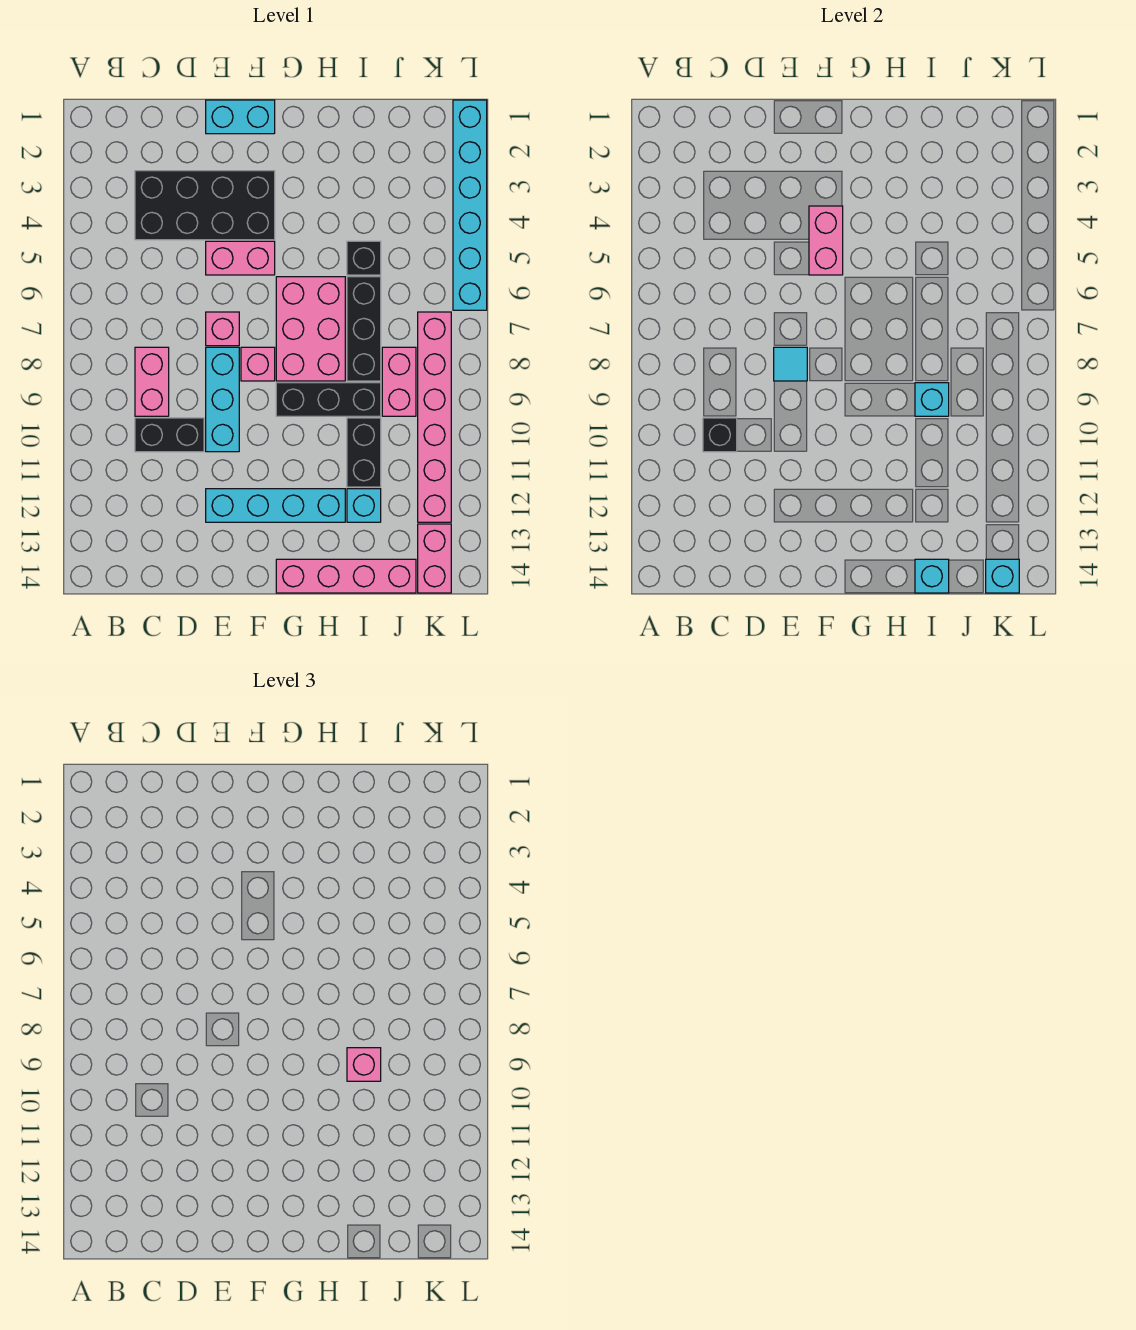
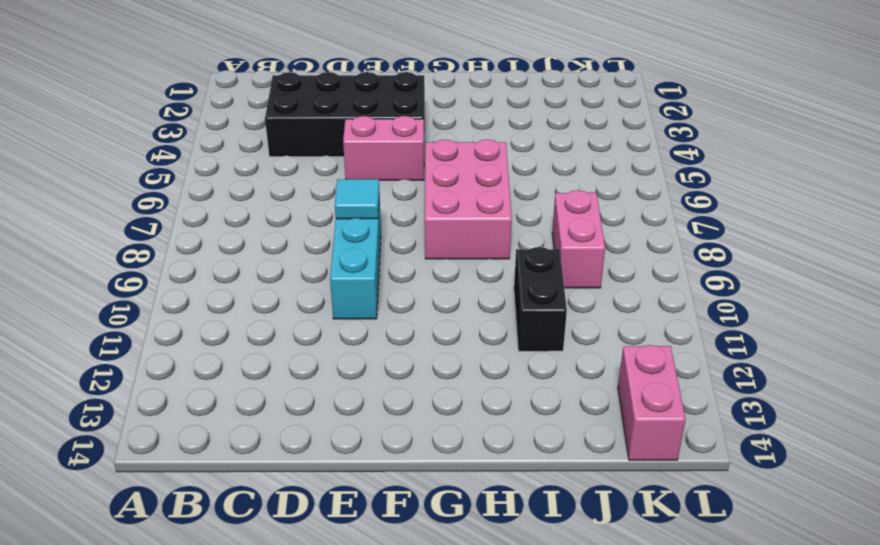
none -> pink brick C8:C9 level 1
none -> black brick C10:D10 level 1
none -> cyan brick E1:F1 level 1

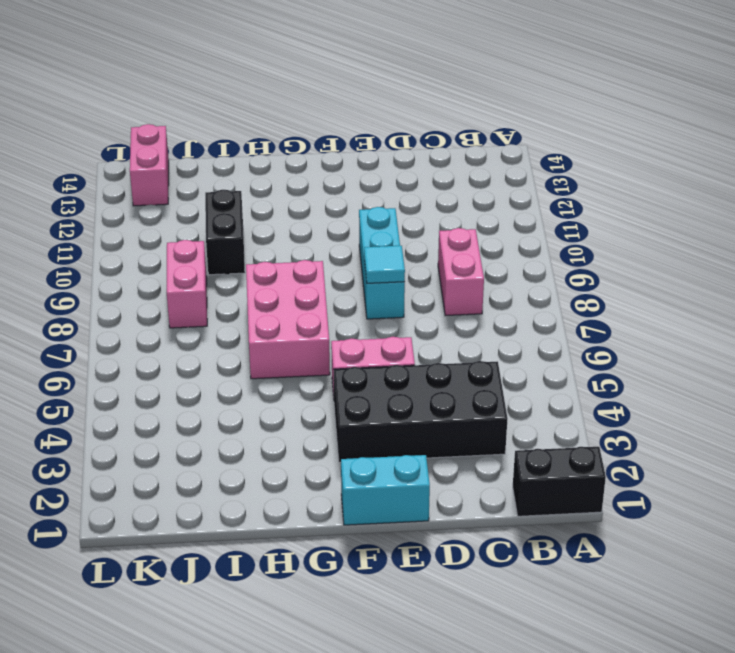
black brick A1:B1 level 1 -> black brick C10:D10 level 1
none -> pink brick E7 level 1
none -> cyan brick E12:H12 level 1
none -> pink brick F8 level 1

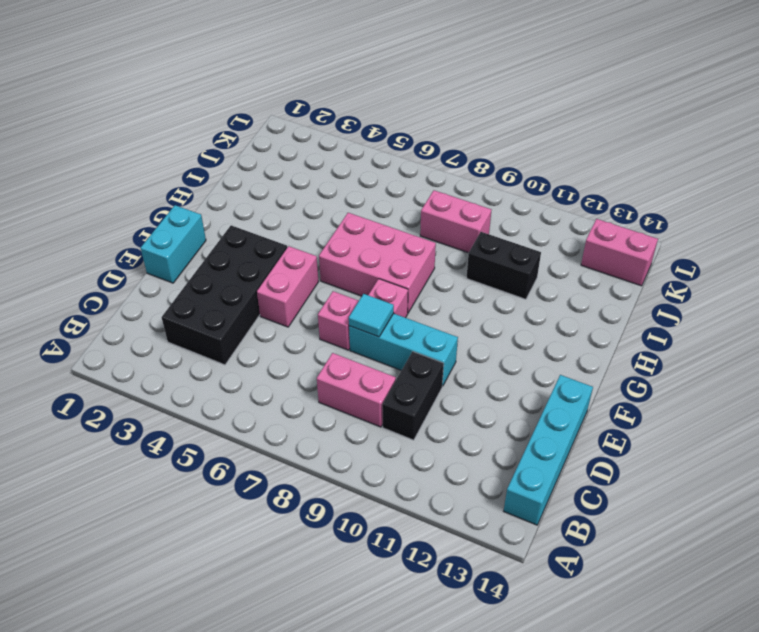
cyan brick B14:E14 level 1 -> cyan brick E12:H12 level 1
none -> black brick G9:I9 level 1
none -> pink brick G14:J14 level 1
none -> black brick I5 level 1

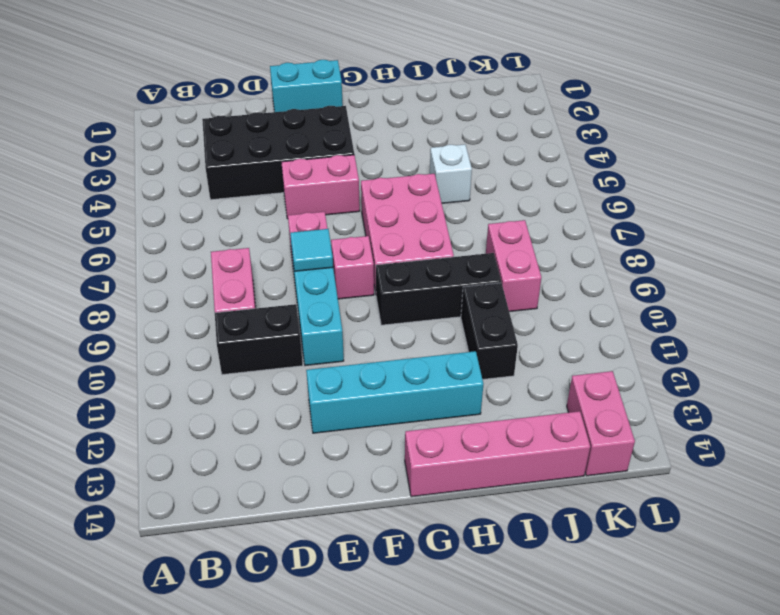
white brick I5 level 1 -> black brick I5 level 1
none -> black brick I6:I8 level 1
none -> cyan brick I12 level 1
none -> pink brick K7:K12 level 1

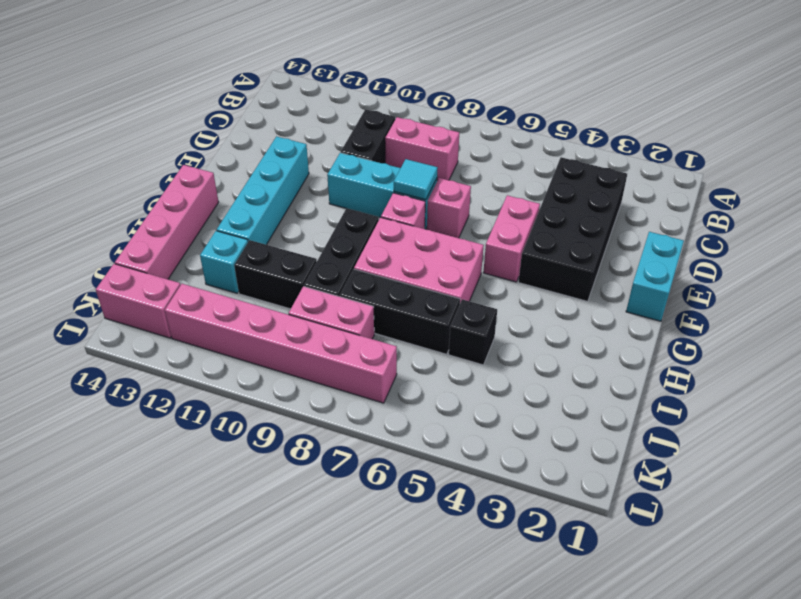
none -> cyan brick L1:L6 level 1
none -> black brick C10 level 2
none -> pink brick F4:F5 level 2

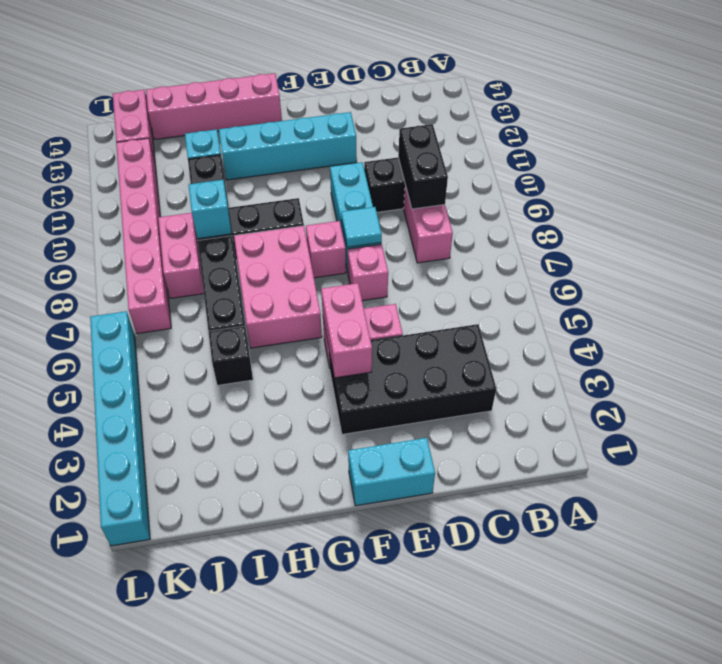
black brick C9:C10 level 2 -> black brick C10 level 2
none -> cyan brick I14 level 2
none -> cyan brick K14 level 2
none -> pink brick I9 level 3

